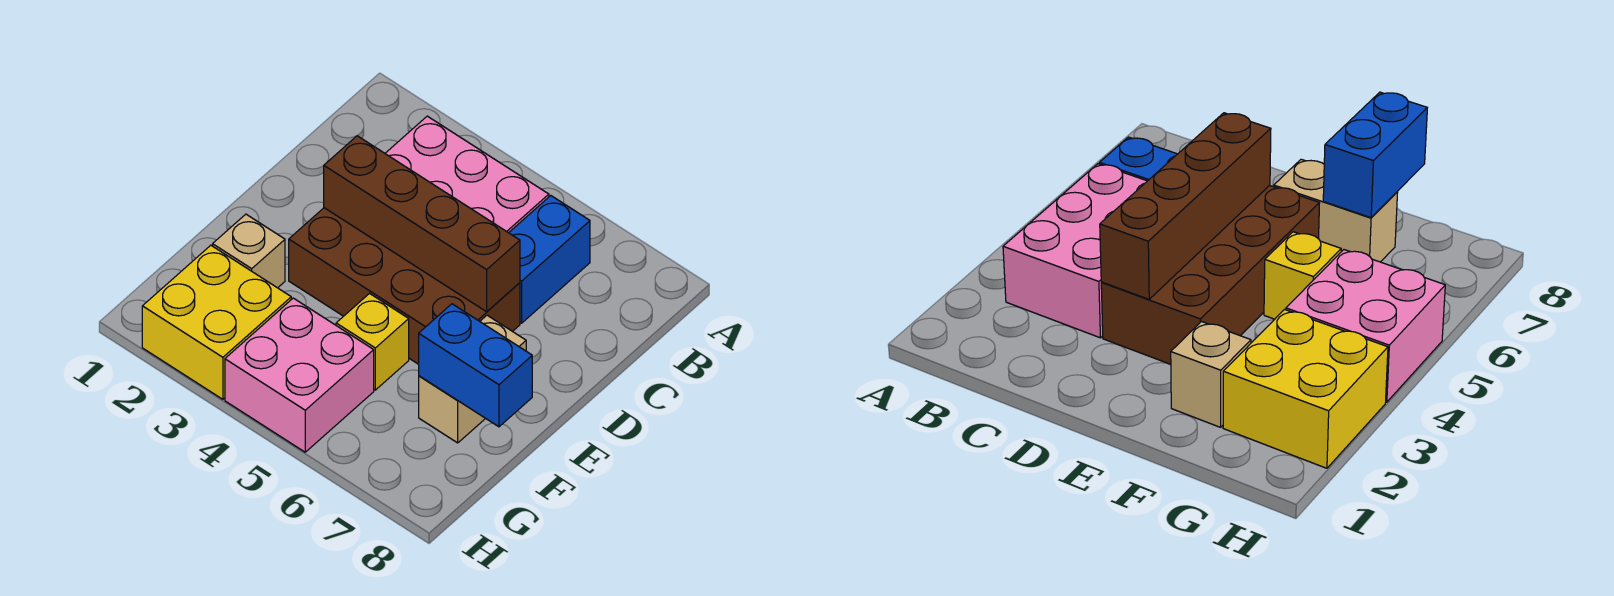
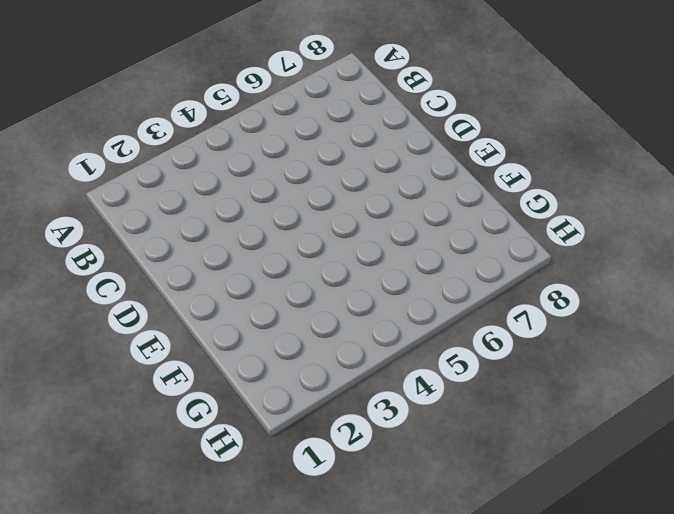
none -> pink brick B3:C5 level 1
none -> blue brick B6:C6 level 1

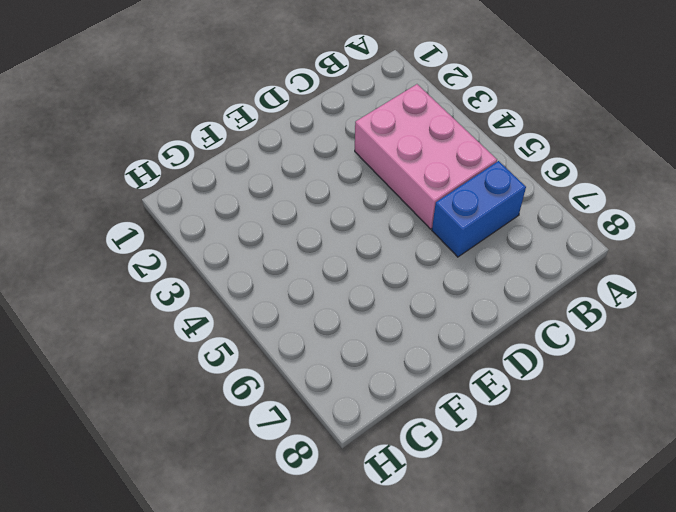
none -> brown brick D3:E6 level 1
none -> tan brick E7:F7 level 1

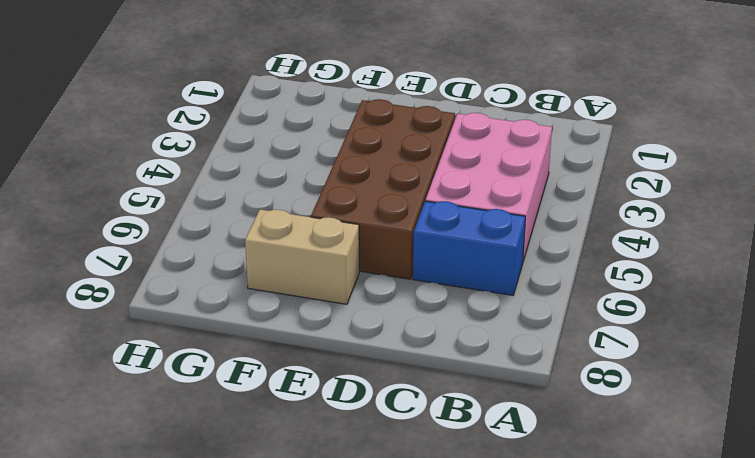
none -> tan brick F2 level 1
none -> yellow brick F5 level 1

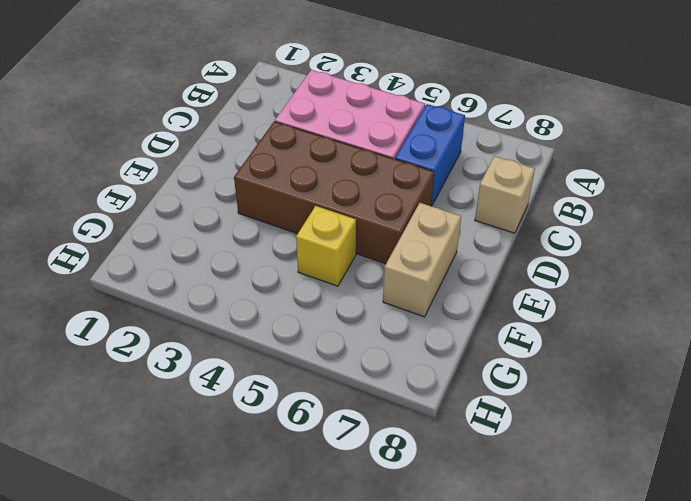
tan brick C8 level 1 -> tan brick F2 level 1
none -> yellow brick G2:H3 level 1
none -> pink brick G4:H5 level 1

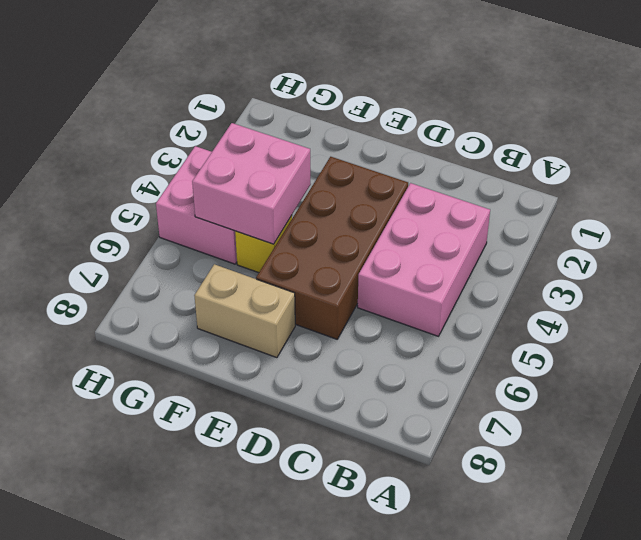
pink brick F4:G5 level 2 -> none
none -> blue brick B6:C6 level 1
none -> tan brick F2 level 1

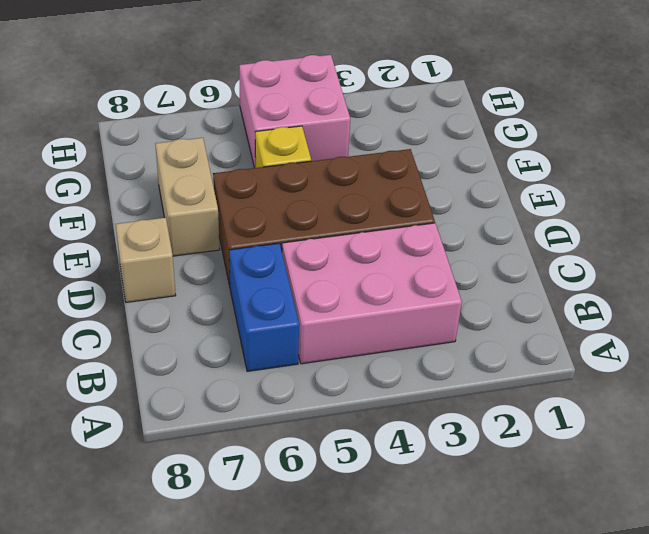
tan brick D8 level 1 -> tan brick F2 level 1
none -> yellow brick G2:H3 level 1
none -> brown brick D3:D6 level 2

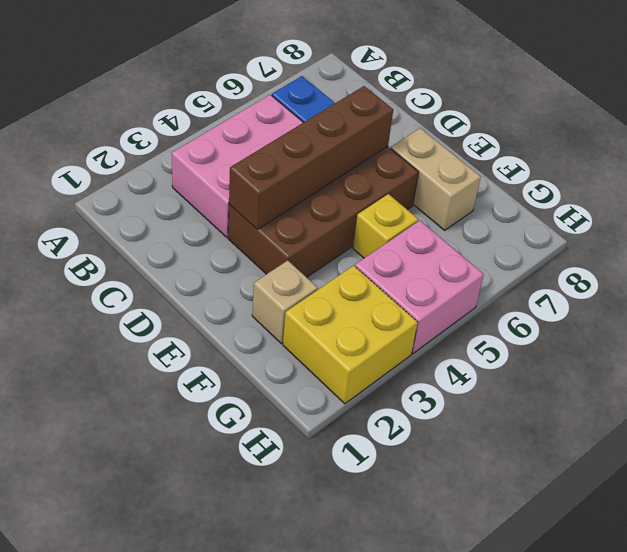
none -> blue brick F7:F8 level 2

